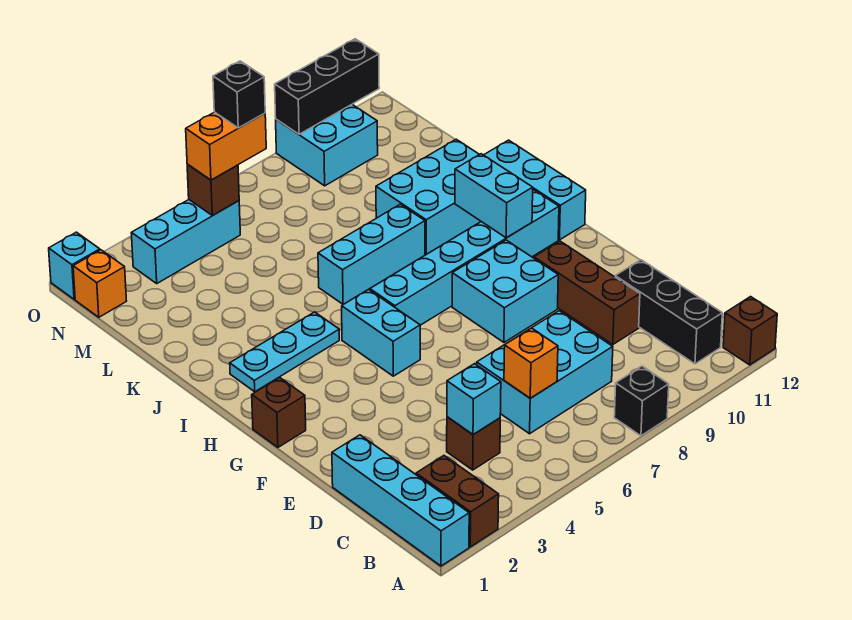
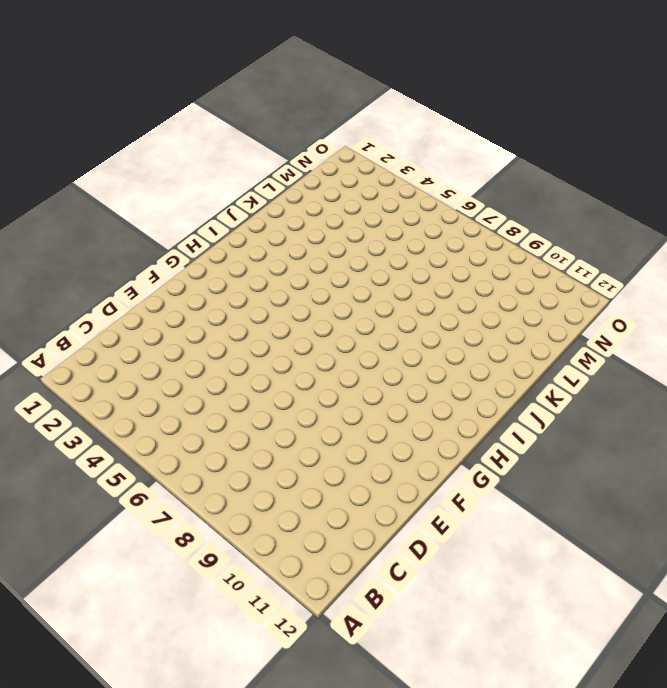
none -> cyan brick A1:D1 level 1
none -> brown brick A2:B2 level 1
none -> black brick A8 level 1

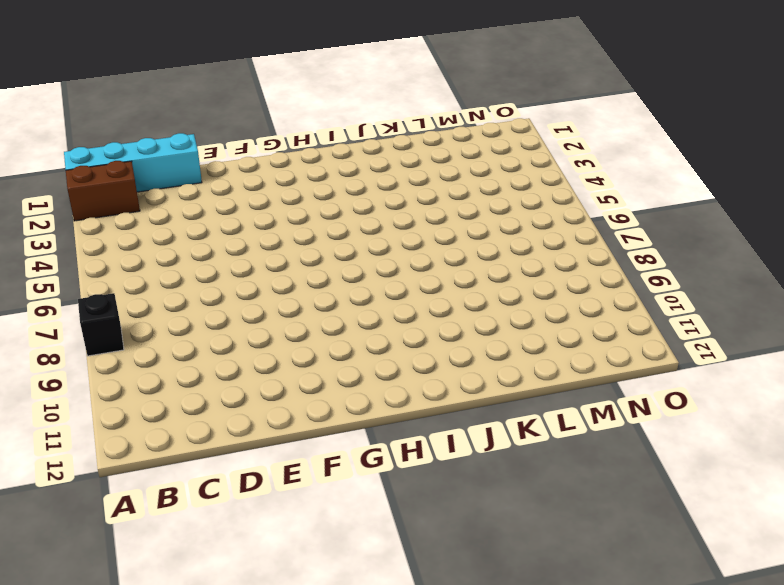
none -> brown brick A12 level 1
none -> black brick B11:D11 level 1
none -> brown brick C4 level 1

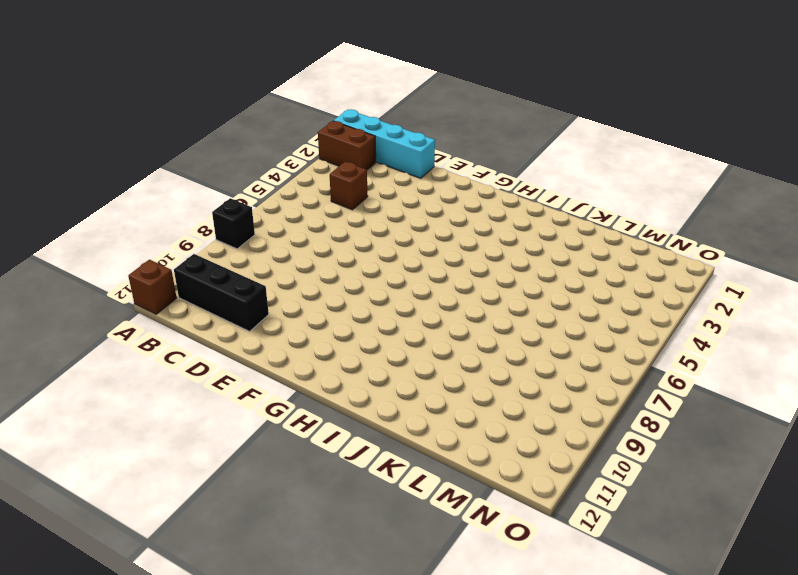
none -> cyan brick C6:D8 level 1
none -> brown brick D10:F10 level 1
none -> cyan brick F8:G9 level 1

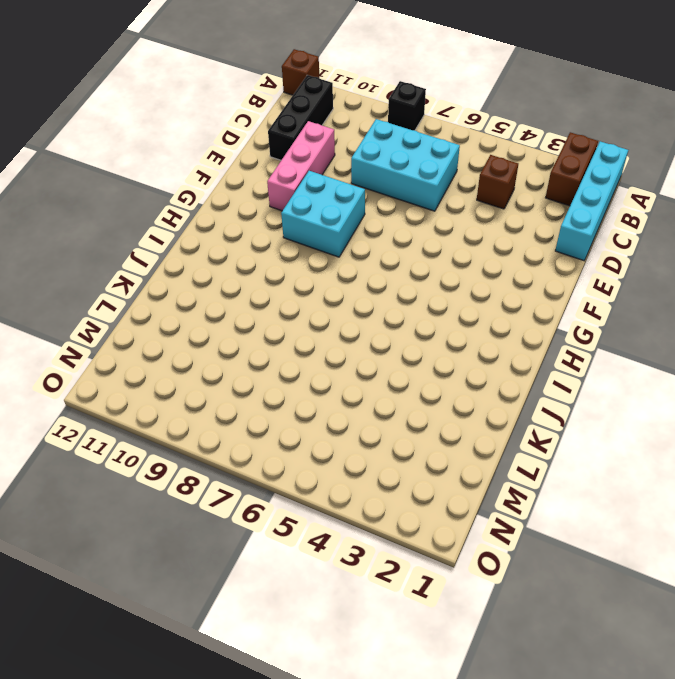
pink brick D10:F10 level 1 -> brown brick D10:F10 level 1
none -> brown brick G1 level 1
none -> cyan brick G5:H5 level 1
none -> cyan brick H6:H11 level 1

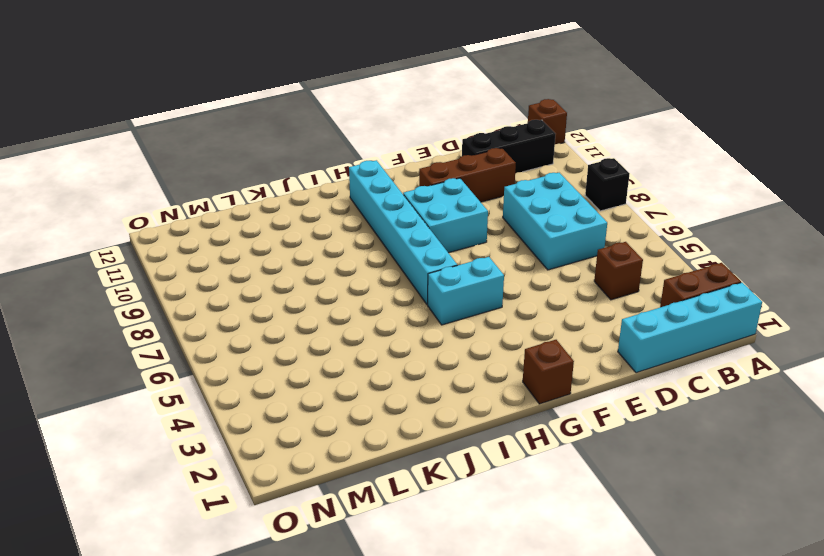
none -> cyan brick H12:J12 level 1
none -> cyan plate I2:I4 level 1
none -> cyan brick J6:J8 level 1

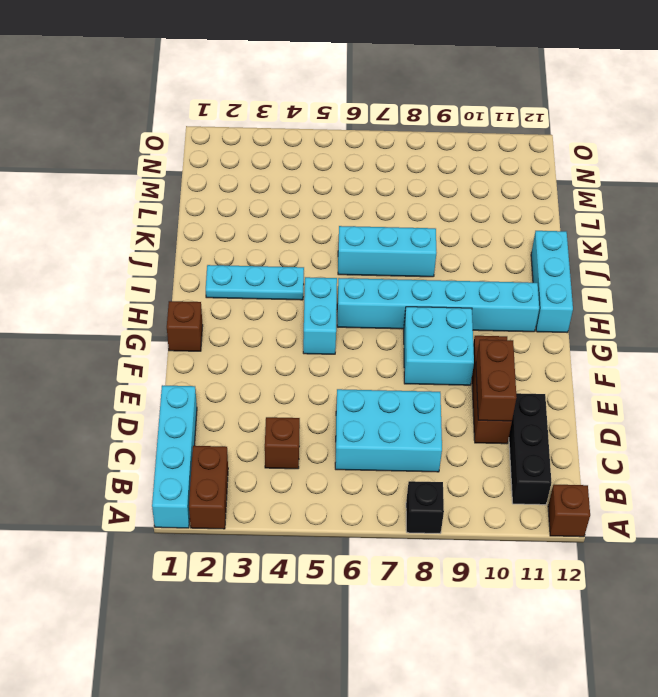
brown brick D10:E10 level 2 -> none
none -> cyan brick J9:K11 level 1
none -> orange brick N1 level 1
none -> cyan brick N3:N5 level 1

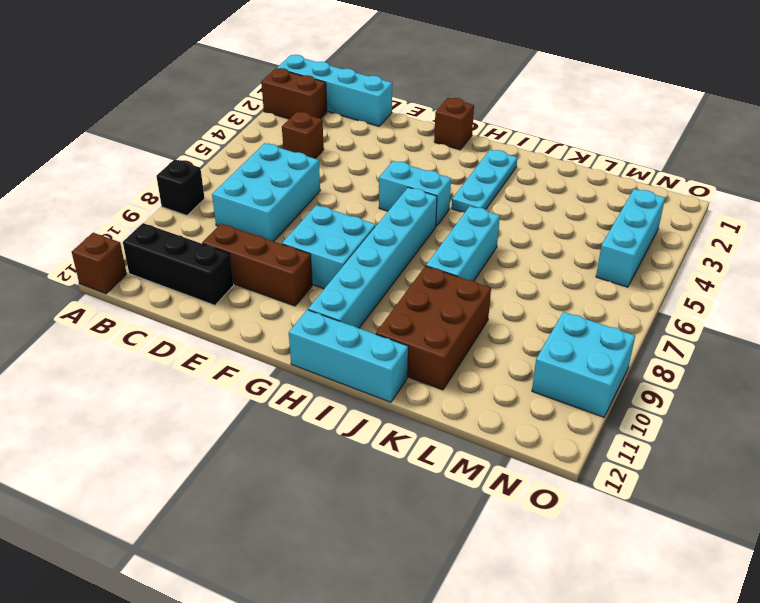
brown brick J9:K11 level 1 -> cyan brick J9:K11 level 1
none -> orange brick N1 level 1
none -> cyan brick O1 level 1
none -> cyan brick C4 level 2

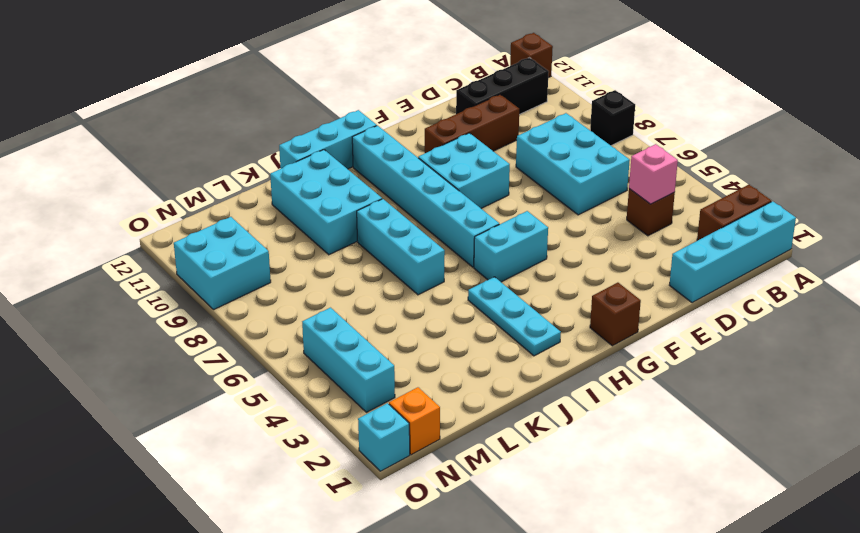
pink brick C4 level 2 -> cyan brick C4 level 2
none -> orange brick C6 level 2
none -> cyan brick H10:I10 level 2
none -> brown brick N5 level 2

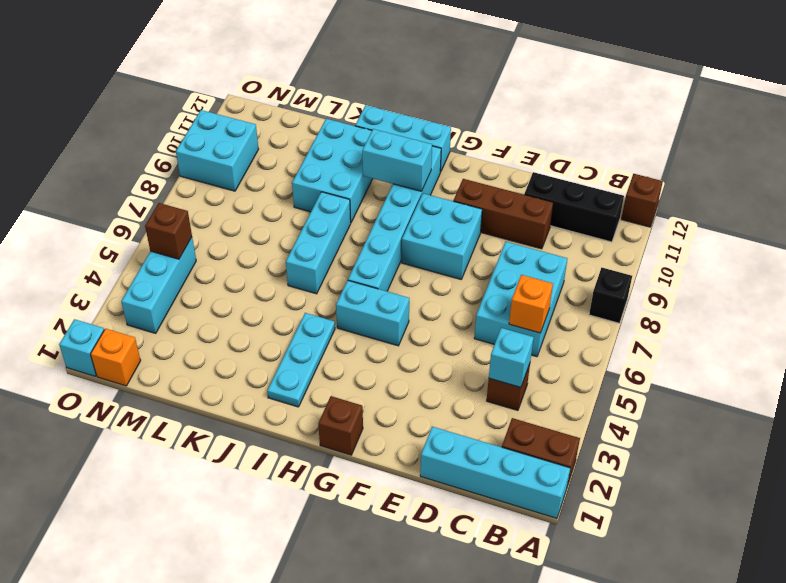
none -> black brick O9:O11 level 2
none -> orange brick N5:N6 level 3
none -> black brick N6 level 4

